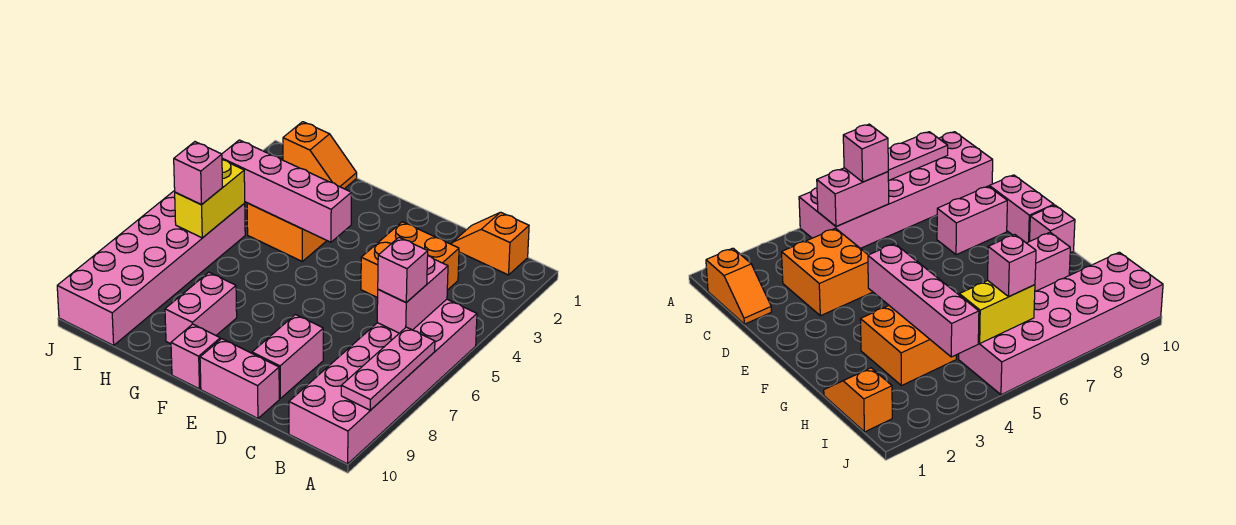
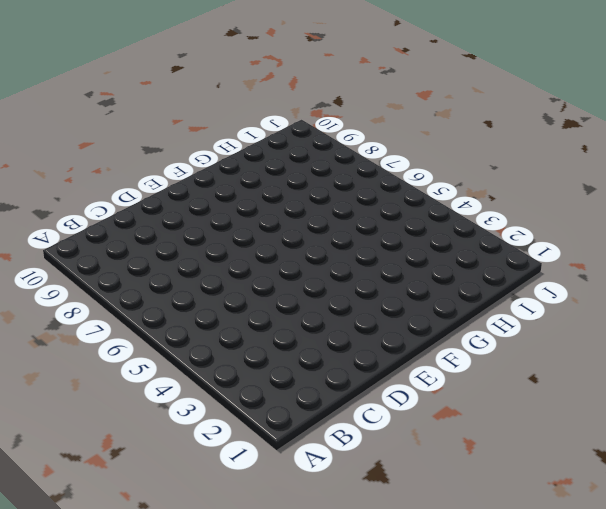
none -> pink brick A5:B10 level 1
none -> orange slope B1:C1 level 1 top B
none -> orange brick C3:D4 level 1

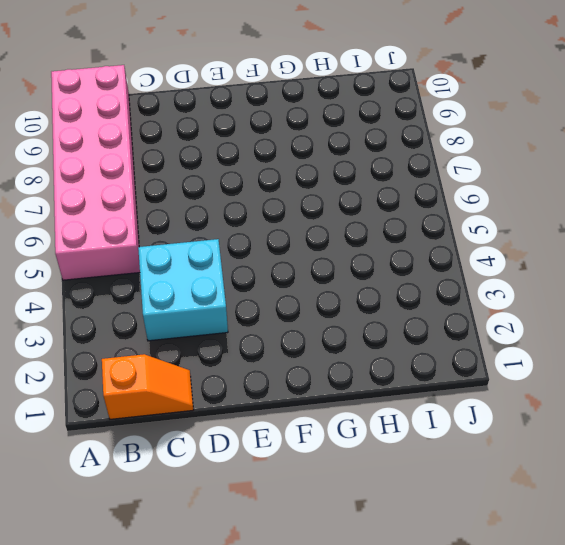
cyan brick C3:D4 level 1 -> orange brick C3:D4 level 1
none -> pink brick D8:D9 level 1
none -> pink brick D10:E10 level 1
none -> pink brick F10 level 1

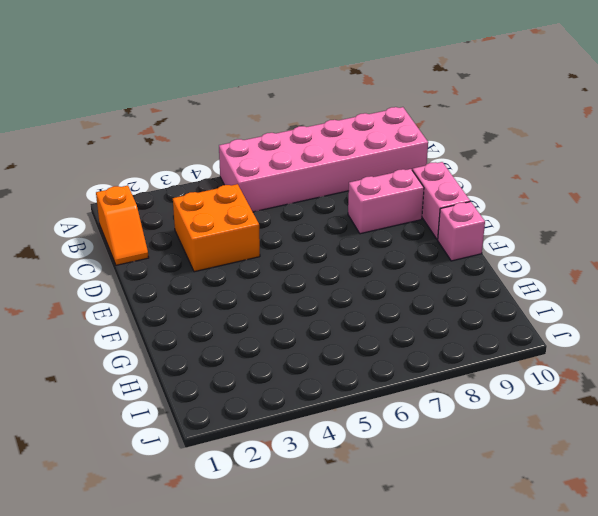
none -> orange brick G3:H4 level 1
none -> pink brick G8:G9 level 1
none -> orange slope H1:I1 level 1 top I

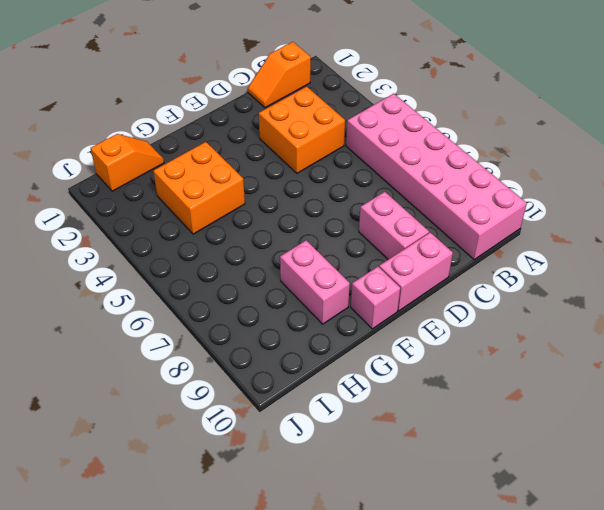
none -> pink brick I5:J10 level 1
none -> pink plate A7:A9 level 2
none -> pink brick B5:B6 level 2

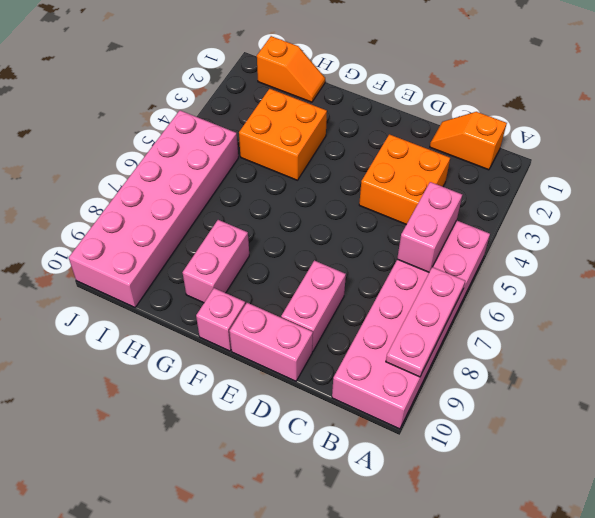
none -> pink brick F4:I4 level 2
none -> yellow brick I5:I6 level 2
none -> pink brick B6 level 3

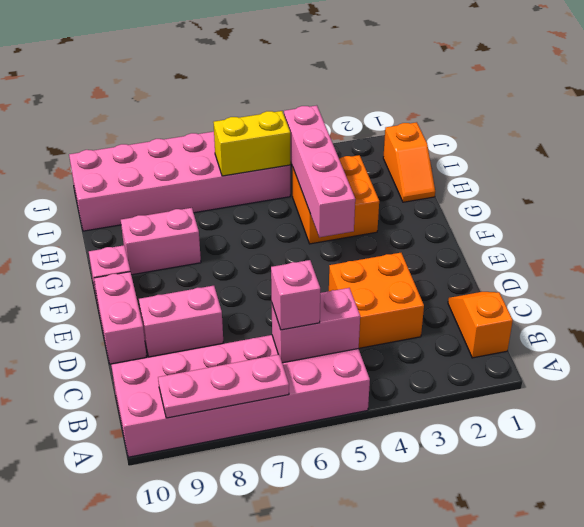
none -> pink brick I6 level 3

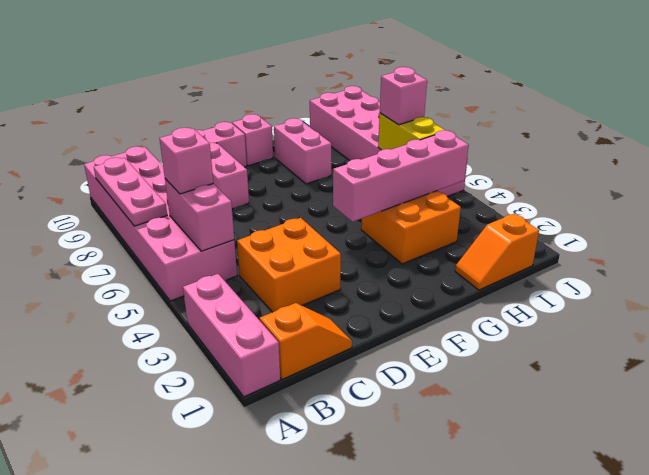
pink brick A1:A3 level 1 -> none

